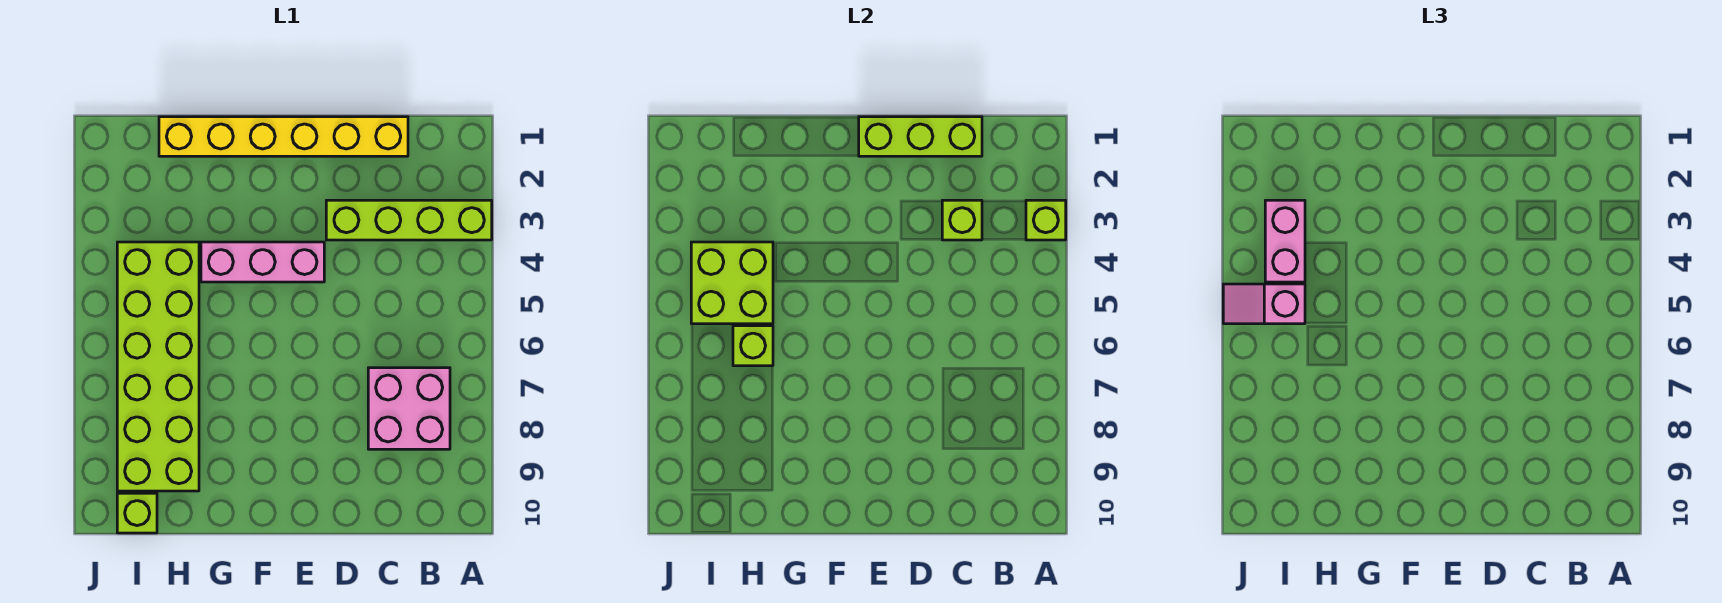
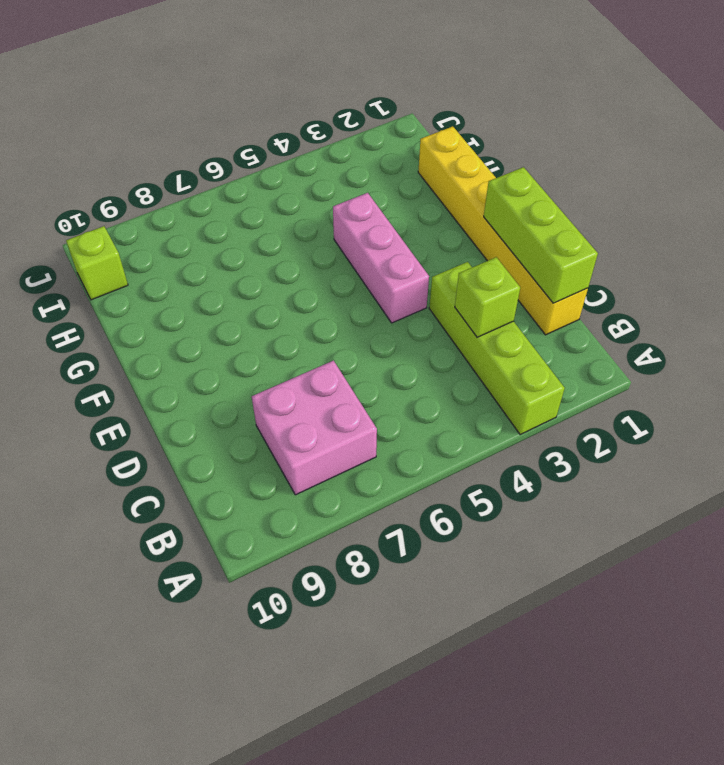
none -> lime brick H4:I9 level 1
none -> lime brick A3 level 2
none -> lime brick H4:I5 level 2

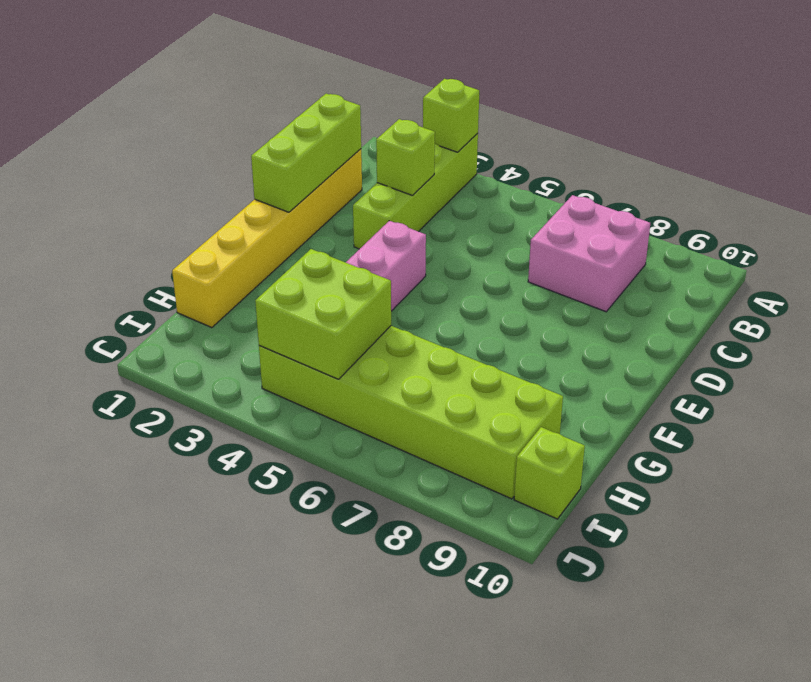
none -> lime brick H6 level 2
none -> pink brick I3:I4 level 3
none -> pink slope I5:J5 level 3 top I

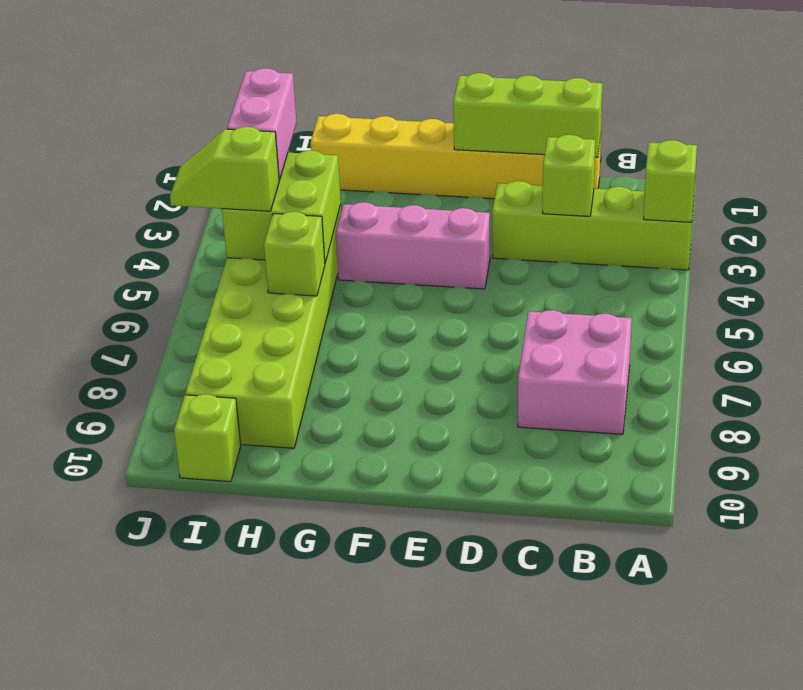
lime slope I5:J5 level 3 top I -> pink slope I5:J5 level 3 top I

